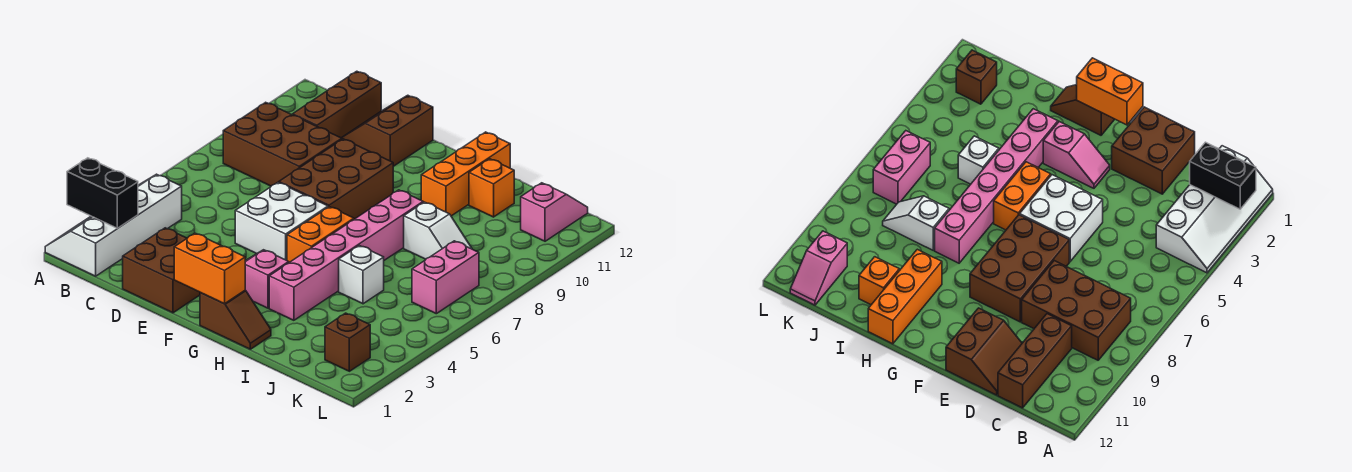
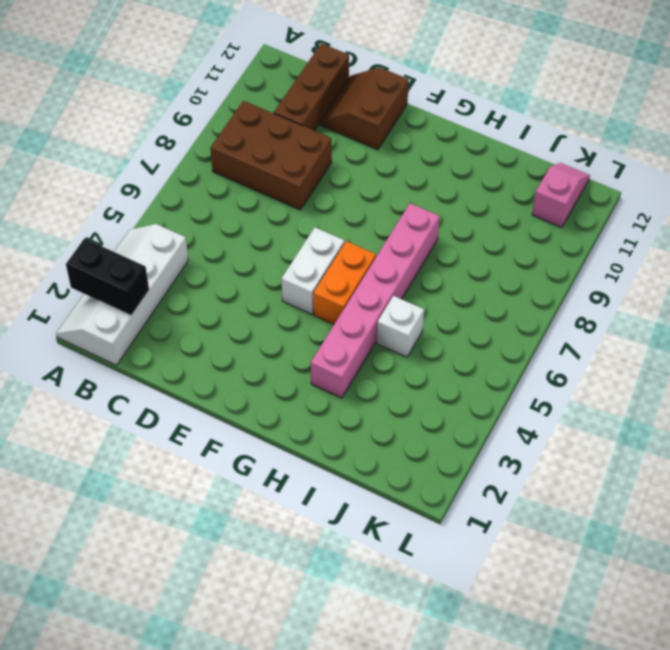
white brick F5:F6 level 1 -> white brick E5:F6 level 1
none -> brown brick D1:E2 level 1
none -> brown brick E7:F9 level 1
none -> pink slope F3:G3 level 1 top G

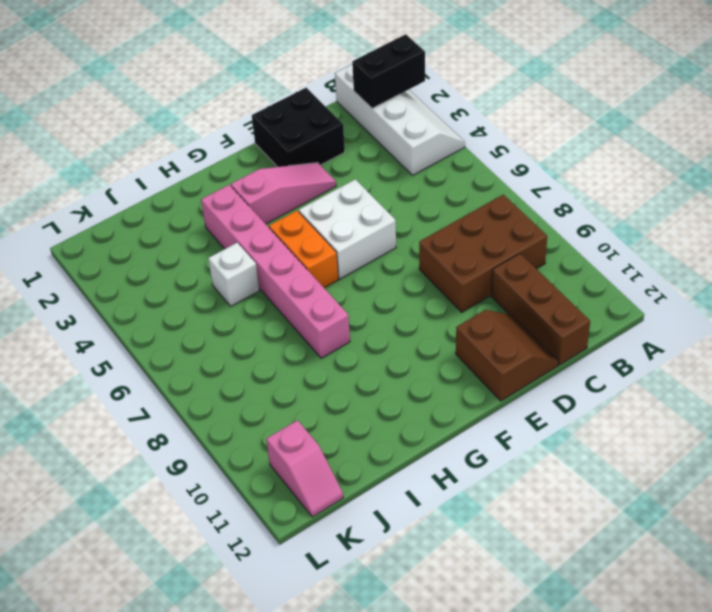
black brick D1:E2 level 1 -> brown brick D1:E2 level 1
pink slope E3:G3 level 1 top G -> pink slope F3:G3 level 1 top G
none -> brown brick E7:F9 level 1
none -> brown slope G1:H1 level 1 top G
none -> orange brick H10:H12 level 1

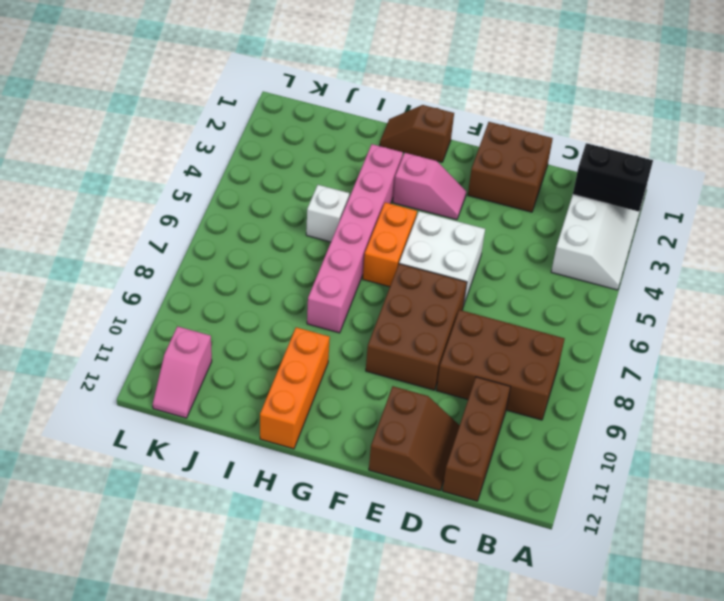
none -> white slope I8:J8 level 1 top I
none -> orange brick I11 level 1
none -> brown brick K2 level 1

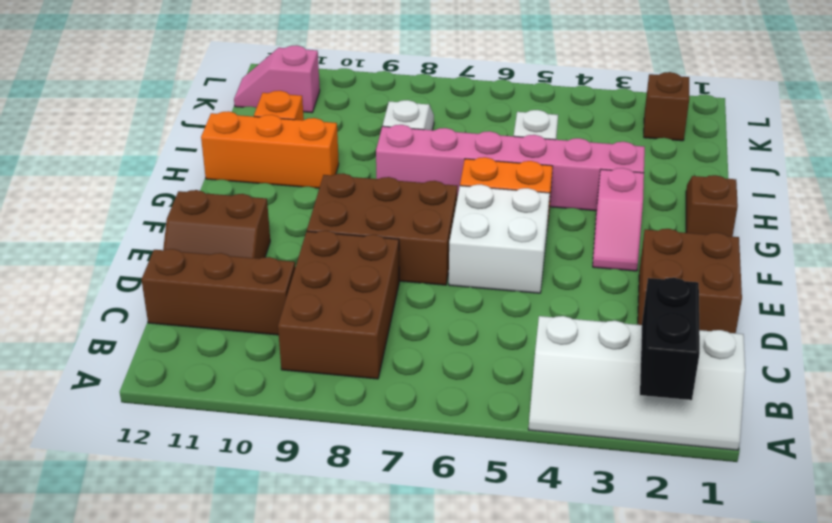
none -> pink brick K6:K7 level 1
none -> orange brick F1:G1 level 2

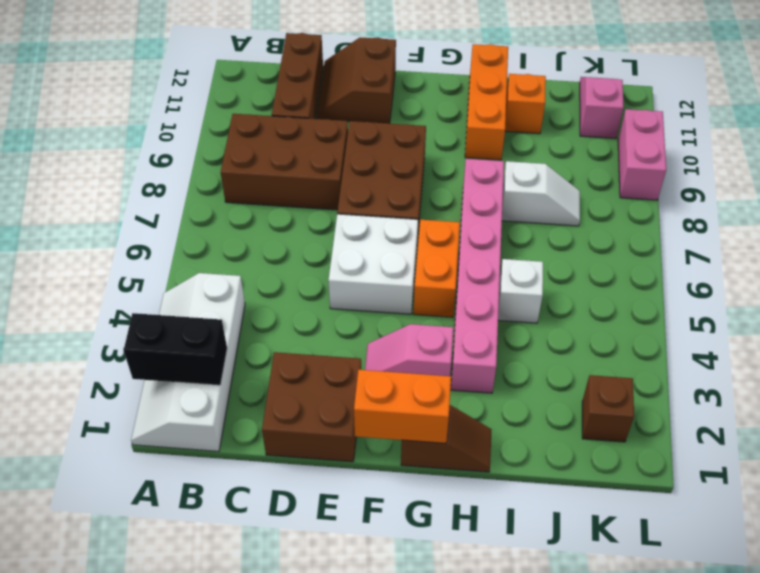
pink brick L9:L10 level 1 -> pink brick K6:K7 level 1

